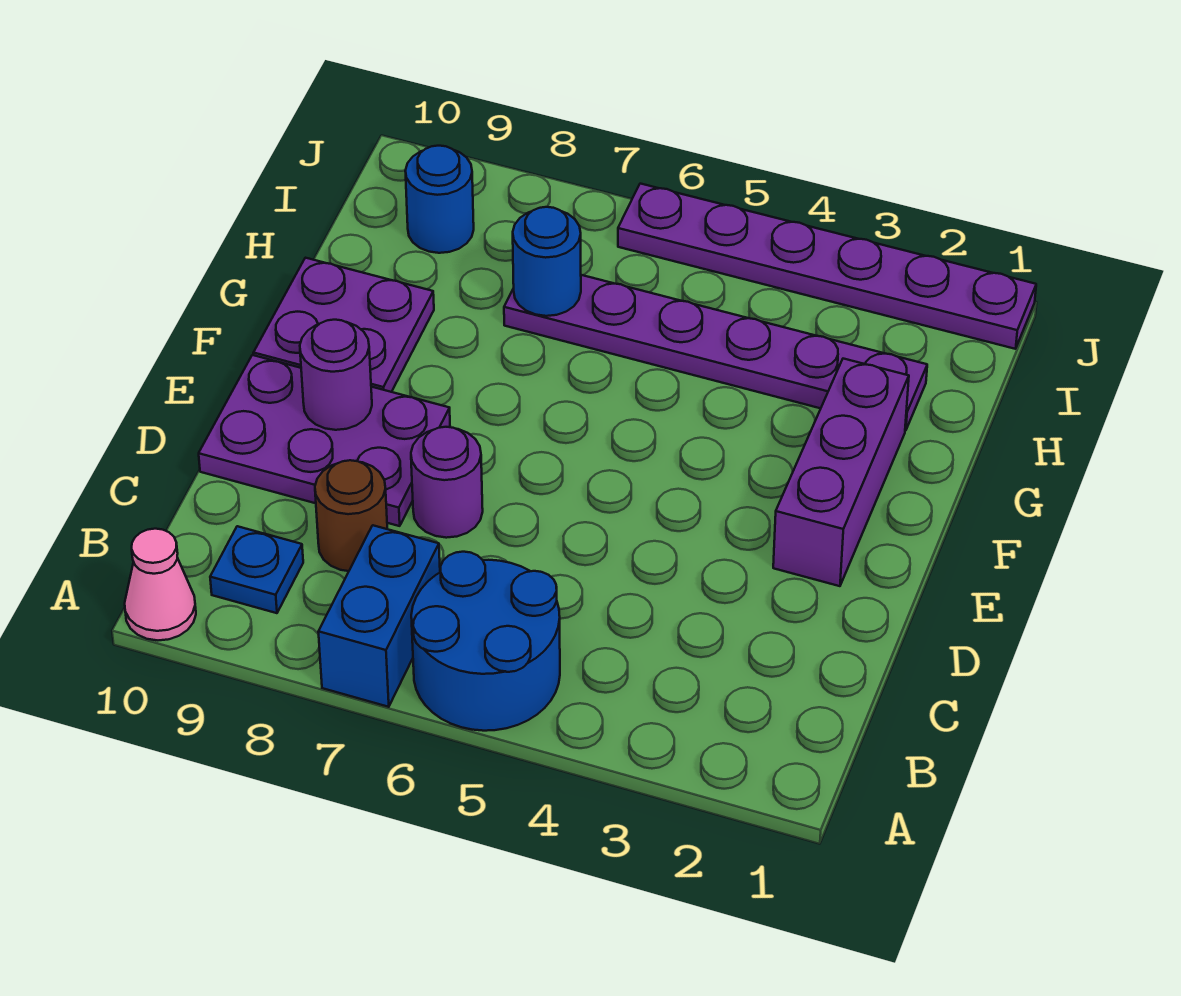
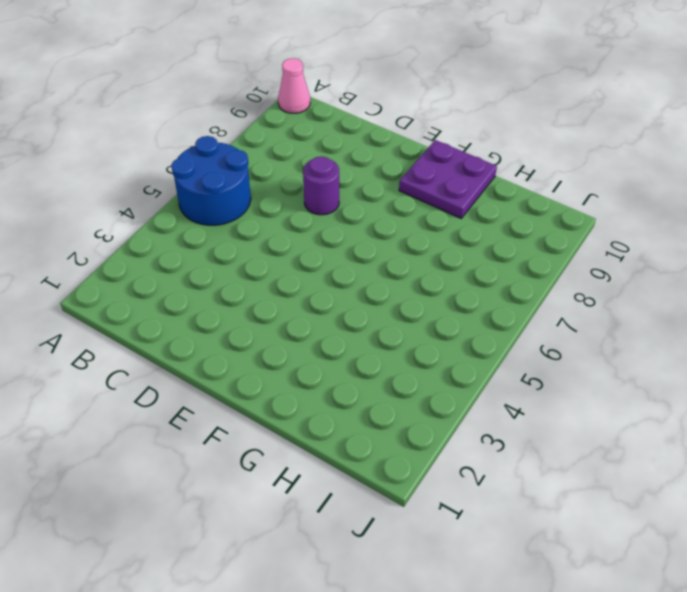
none -> blue brick A7:B7 level 1
none -> blue plate B9 level 1
none -> brown round brick C8 level 1

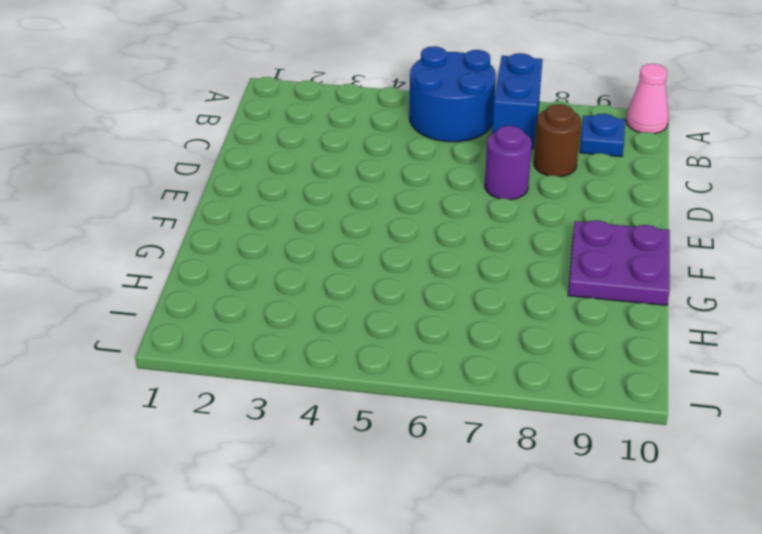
none -> purple plate D8:E10 level 1
none -> purple brick E2:G2 level 1
none -> purple plate H2:H7 level 1

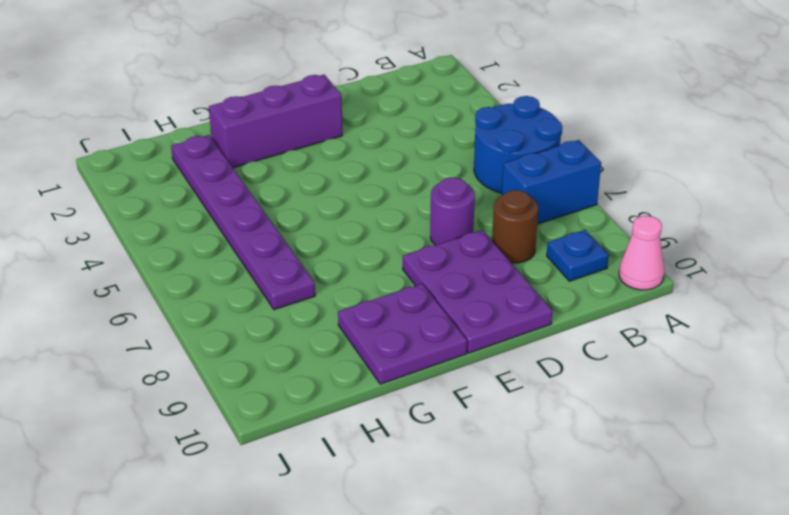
none -> blue round brick I9 level 1
none -> purple plate J1:J6 level 1
none -> purple round brick E9 level 2

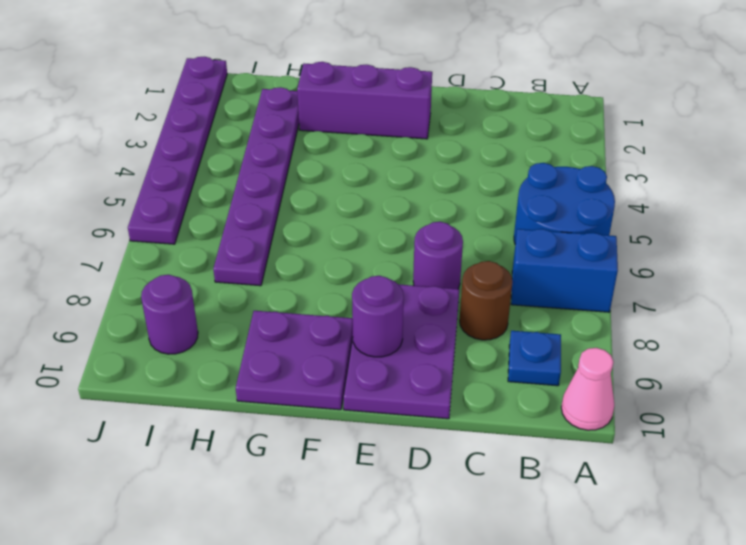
purple round brick I9 level 1 -> blue round brick I9 level 1
none -> blue round brick H7 level 2

